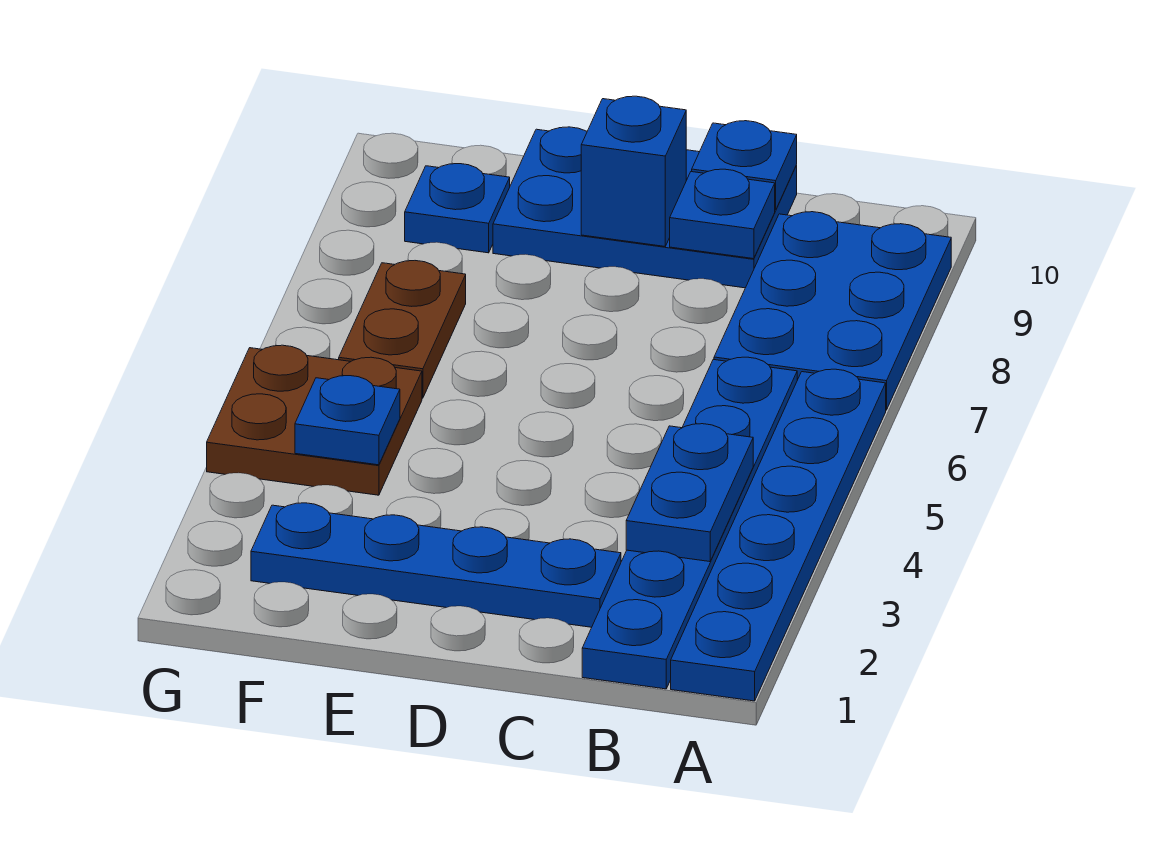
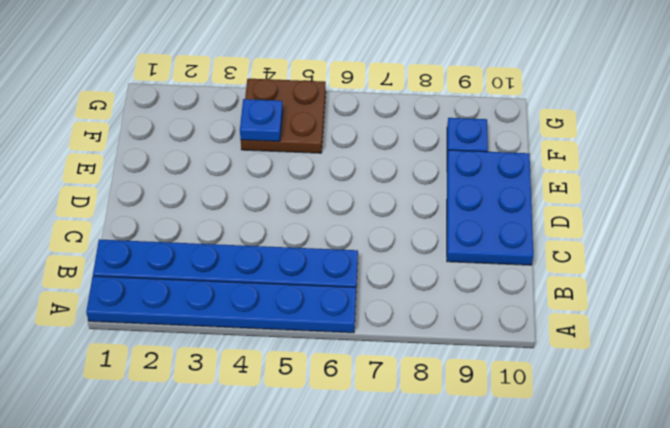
none -> blue plate A7:B9 level 1
none -> blue plate C2:F2 level 1
none -> brown plate F6:F7 level 1

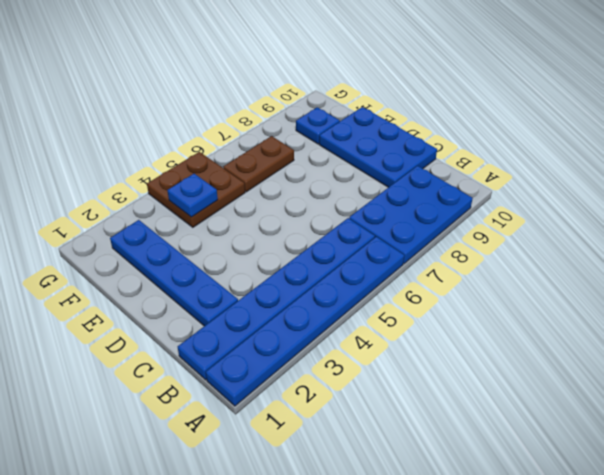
none -> blue plate B3:B4 level 2
none -> blue plate C9 level 2
none -> blue plate C10 level 2

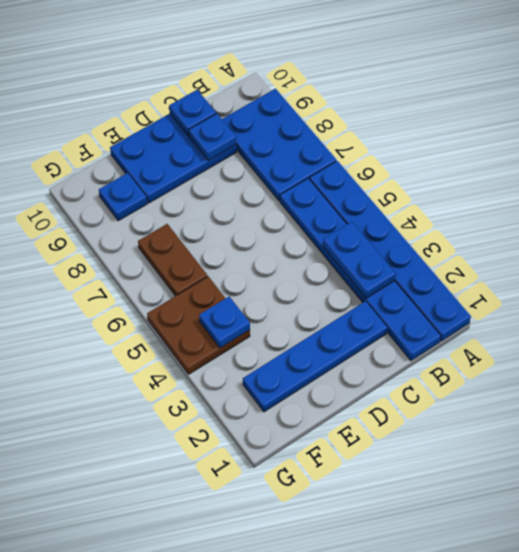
none -> blue brick D9 level 2

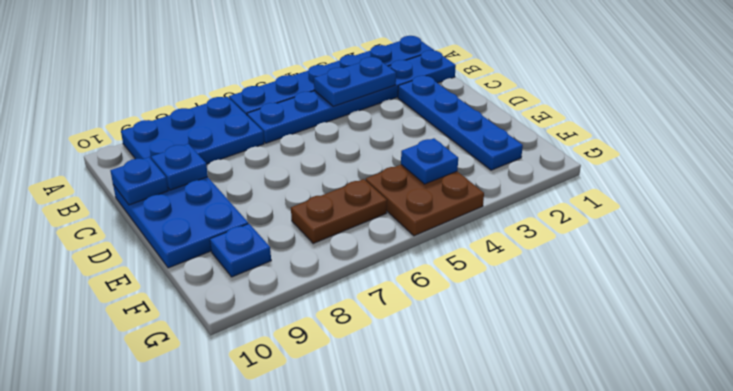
none -> blue brick D9 level 2

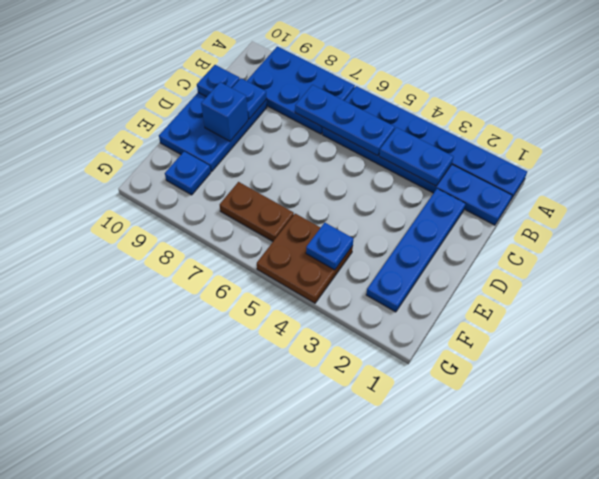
blue plate B5:B7 level 2 -> none

